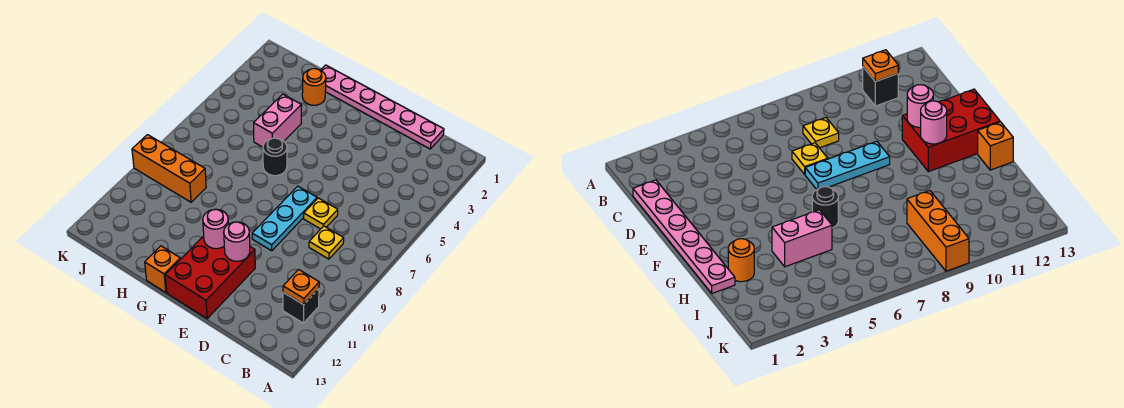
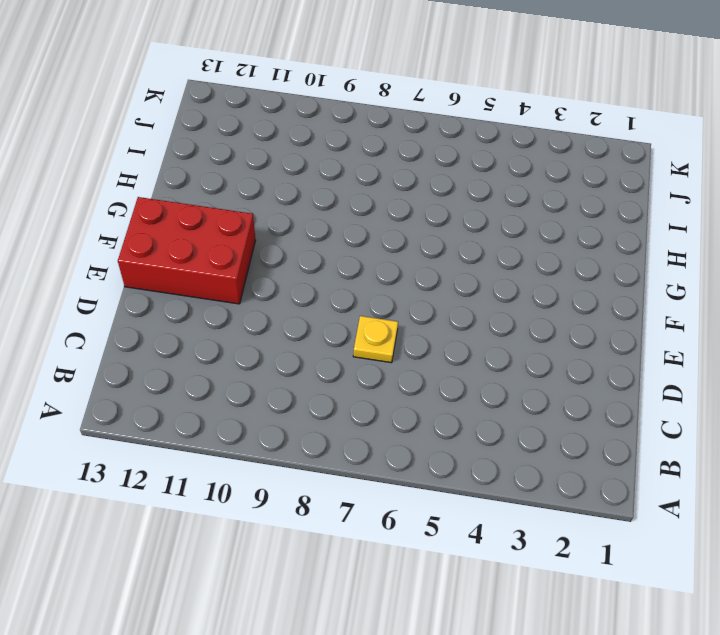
none -> black brick B11 level 1
none -> pink plate C1:H1 level 1
none -> yellow plate C8 level 1

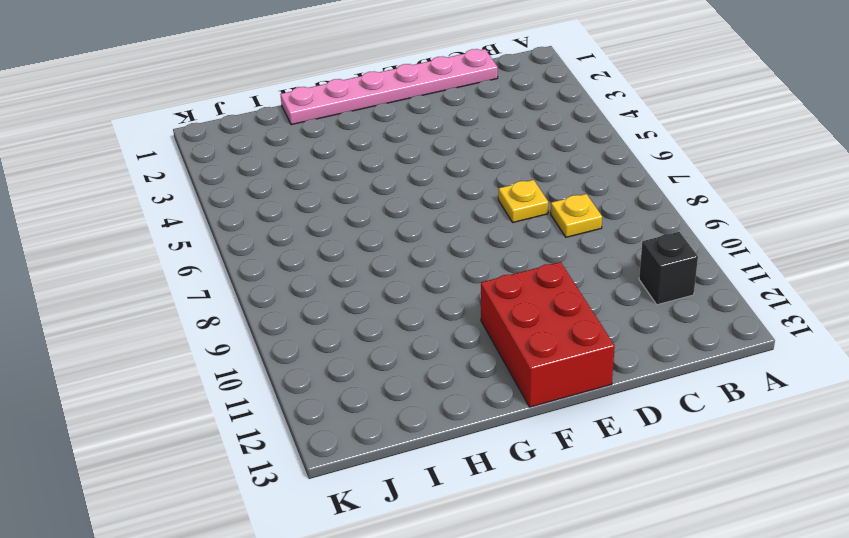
none -> cyan plate E7:E9 level 1
none -> black round brick G6 level 1
none -> orange brick G13 level 1

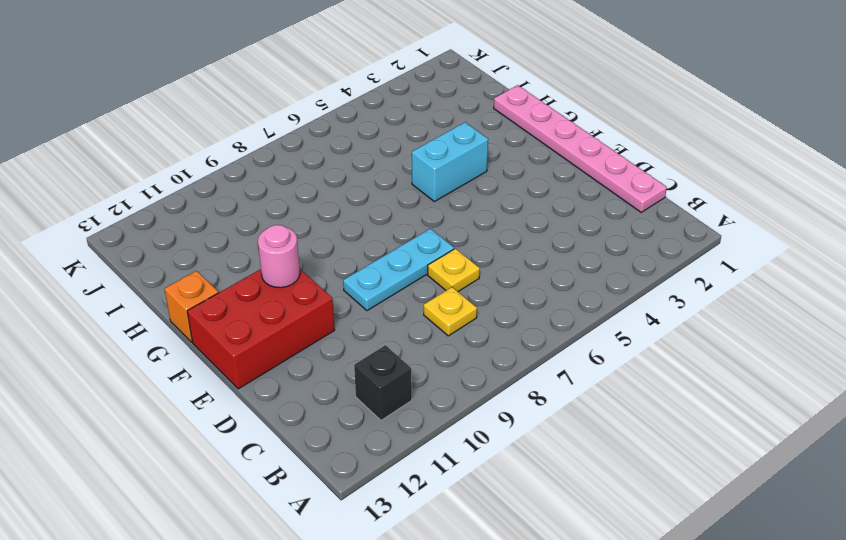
cyan brick G4:G5 level 1 -> none
none -> black round brick G6 level 1
none -> orange round brick H2 level 1
none -> pink brick H4:H5 level 1

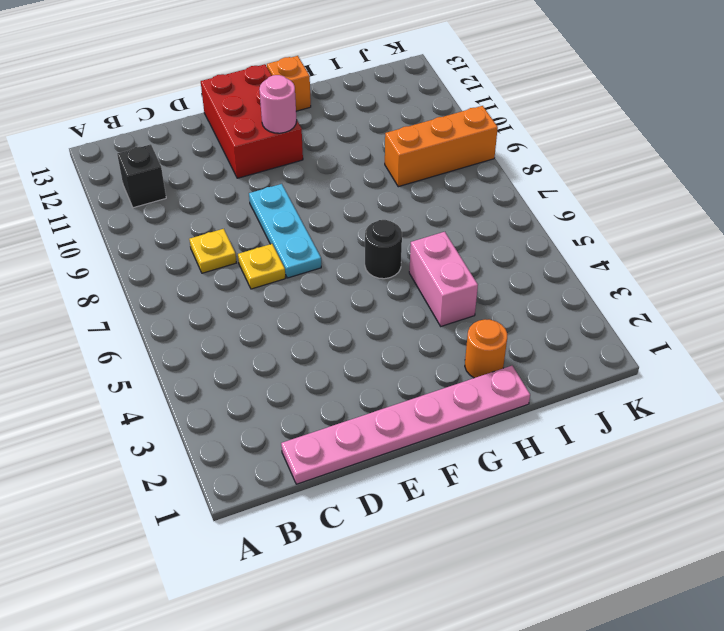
none -> orange plate B11 level 2
none -> pink round brick E11 level 2

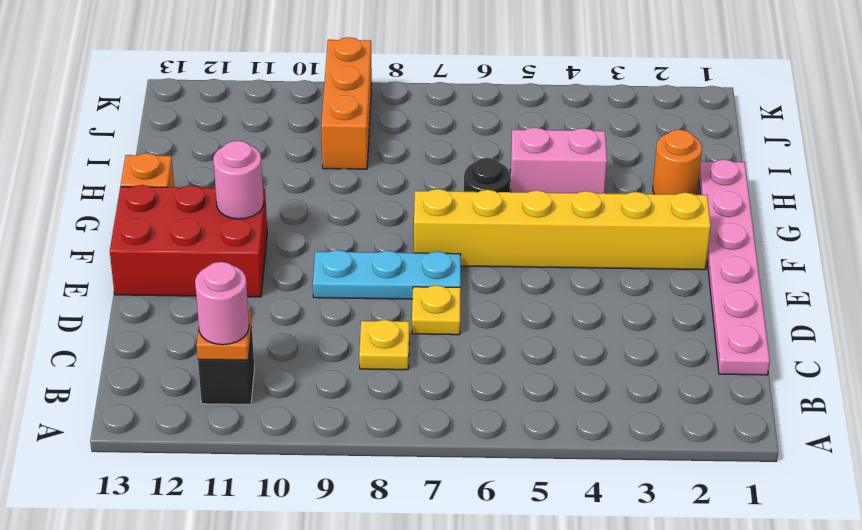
pink round brick B11 level 3 -> pink round brick E11 level 2
yellow brick F2:F7 level 1 -> none

